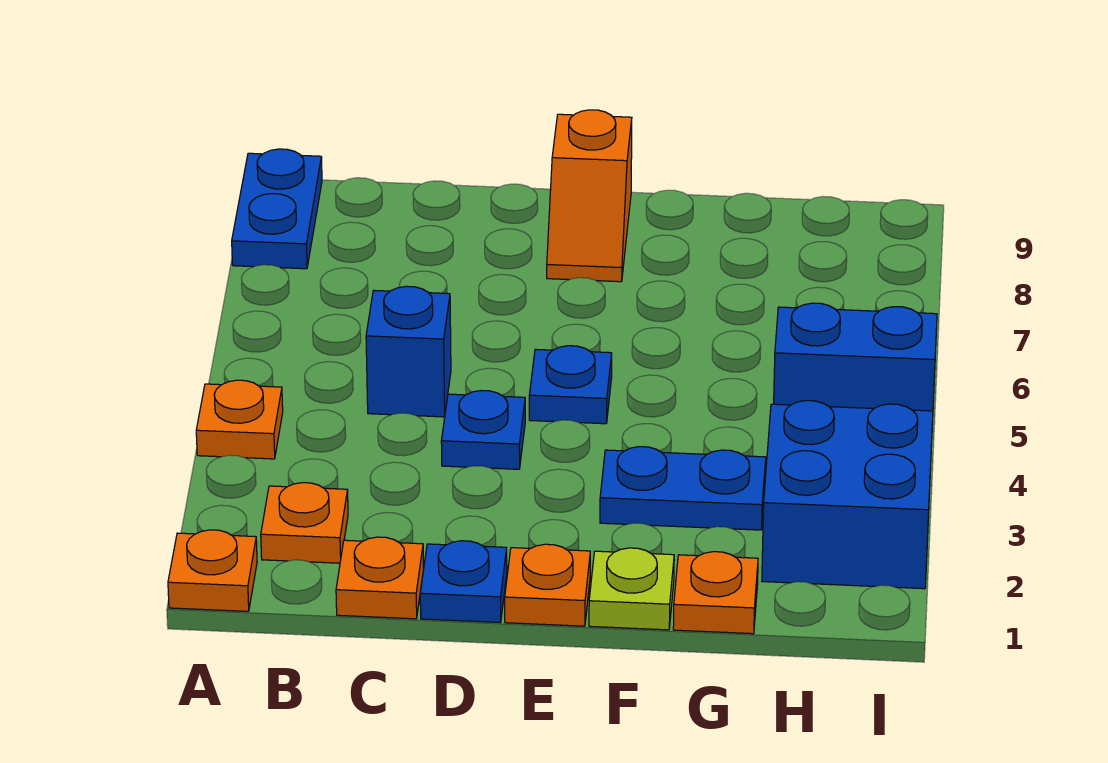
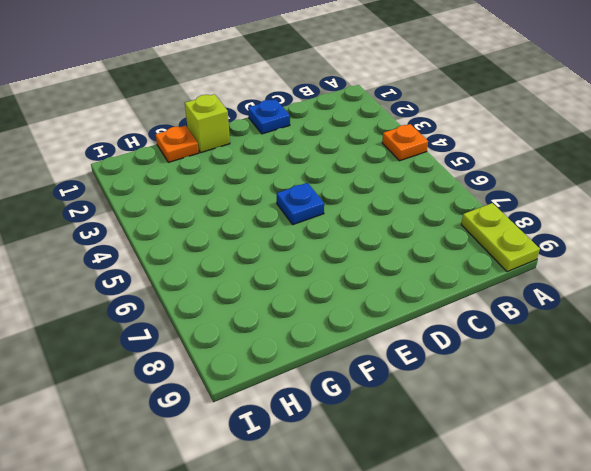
lime plate A8:A9 level 1 -> blue plate A8:A9 level 1
lime brick F1 level 1 -> lime plate F1 level 1
none -> orange plate A1 level 1
none -> orange plate B2 level 1
none -> orange plate C1 level 1

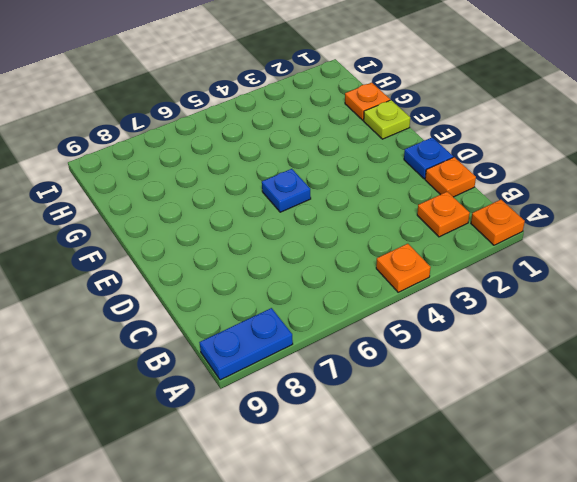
none -> blue brick C5 level 1
none -> blue plate D4 level 1
none -> orange plate E1 level 1

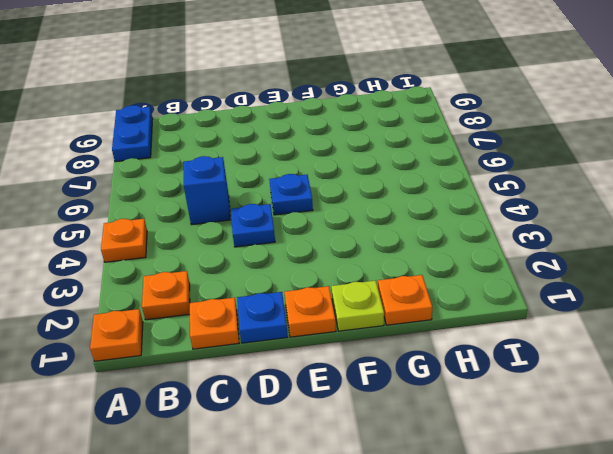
none -> orange slope E8:E9 level 1 top 9
none -> blue plate F3:G3 level 1
none -> blue brick H2:I3 level 1

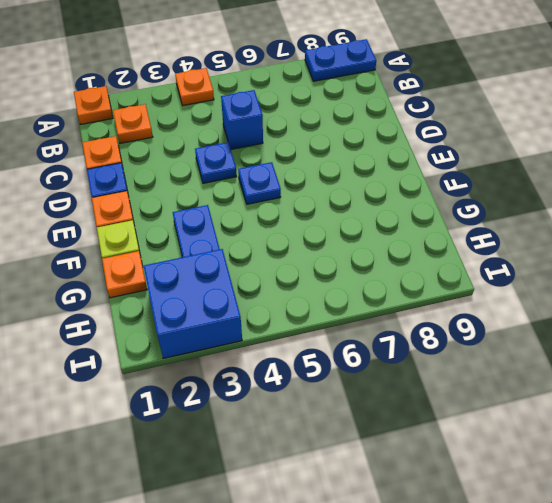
none -> orange slope E8:E9 level 1 top 9
none -> blue brick H5:I5 level 1

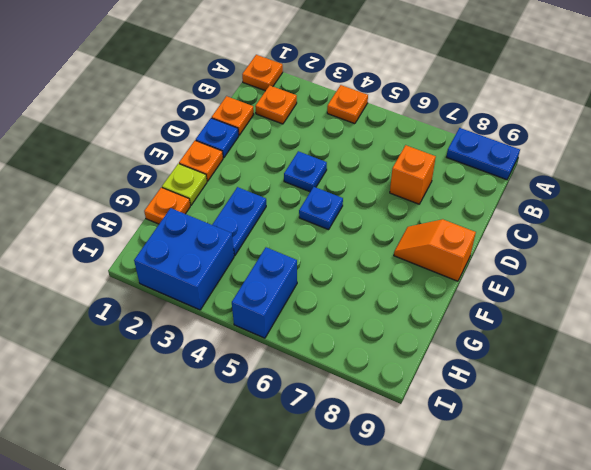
orange brick C7 level 1 -> none
none -> blue brick C5 level 1

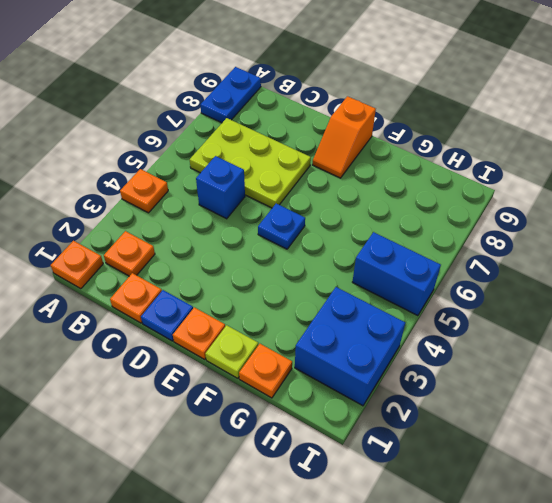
lime plate B6:D7 level 1 -> none
none -> blue plate D4 level 1
none -> blue plate F3:G3 level 1

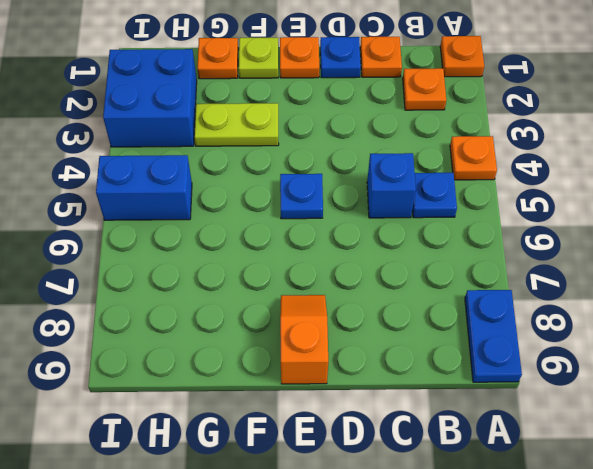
blue plate B5 level 1 -> blue plate D4 level 1
lime plate F3:G3 level 1 -> blue plate F3:G3 level 1

